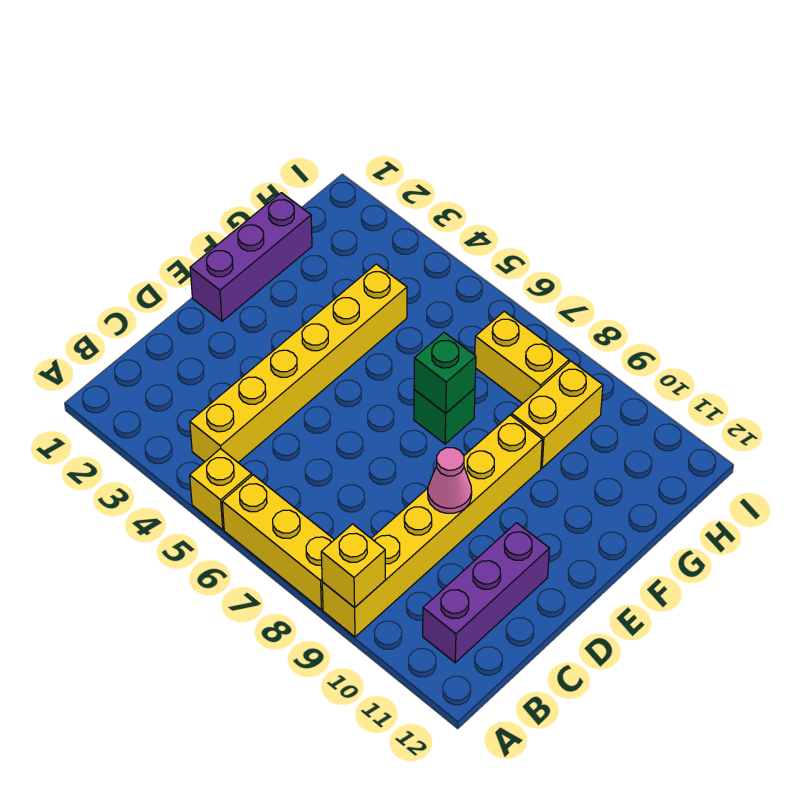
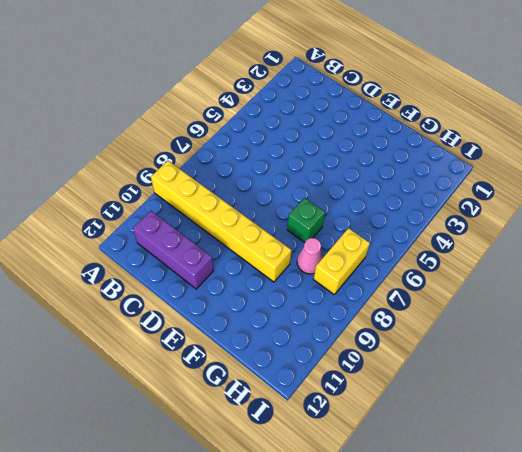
pink cone G8 level 1 -> pink cone D9 level 2
none -> yellow brick A5 level 1
none -> yellow brick A6:A8 level 1
none -> yellow brick B4:G4 level 1

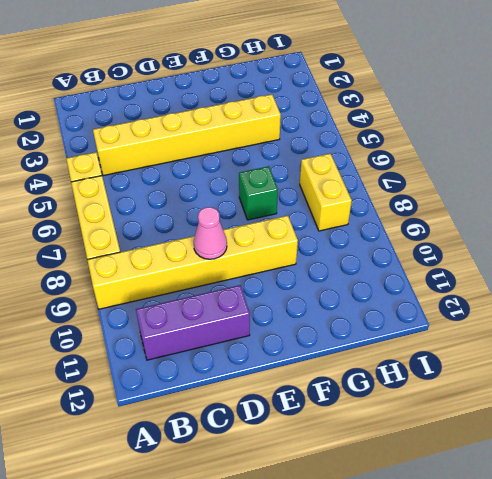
none -> purple brick E1:G1 level 1
none -> yellow brick G9:H9 level 1
none -> yellow brick A9 level 2

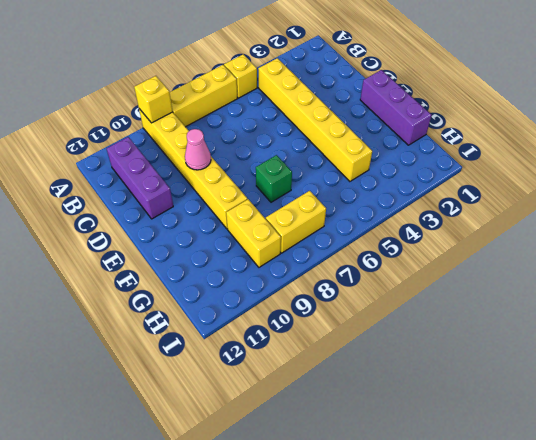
none -> green brick F7 level 2

